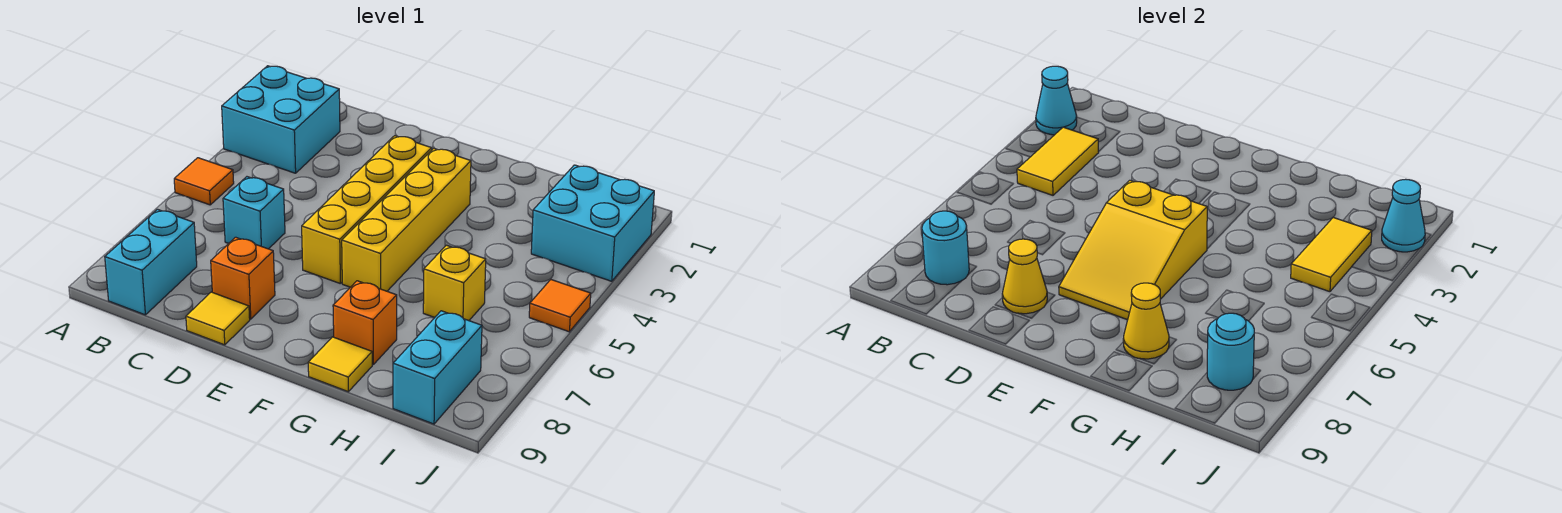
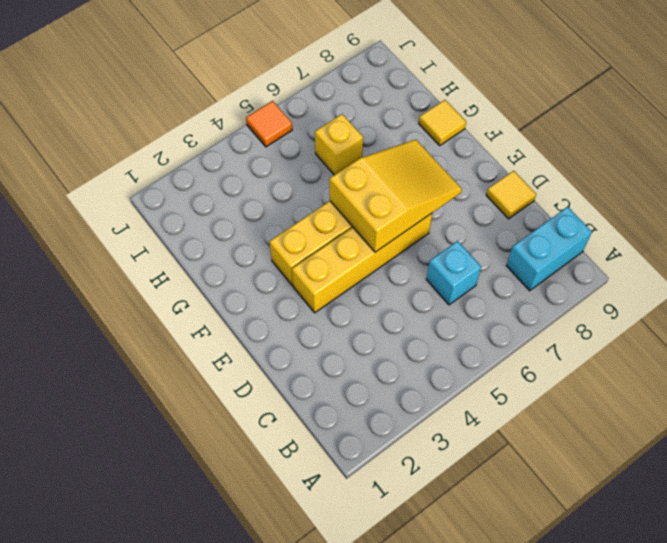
none -> cyan brick A2:B3 level 1
none -> orange tile A5 level 1
none -> orange brick D8 level 1

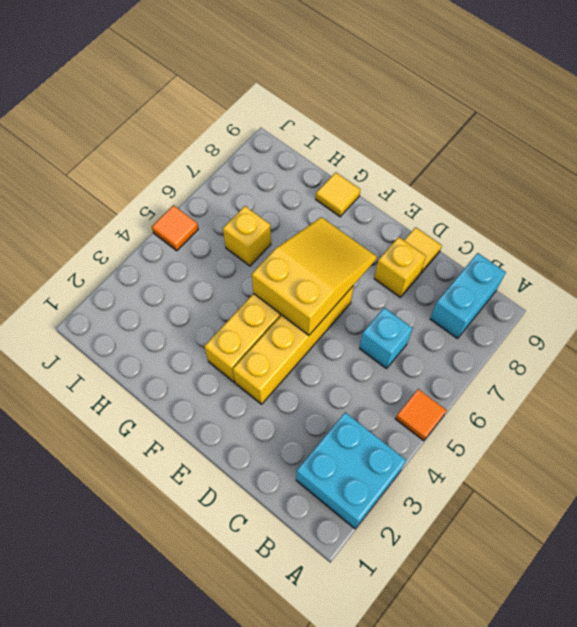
yellow brick D8 level 1 -> orange brick D8 level 1
none -> orange brick G8 level 1
none -> cyan brick I2:J3 level 1
none -> cyan brick I8:I9 level 1

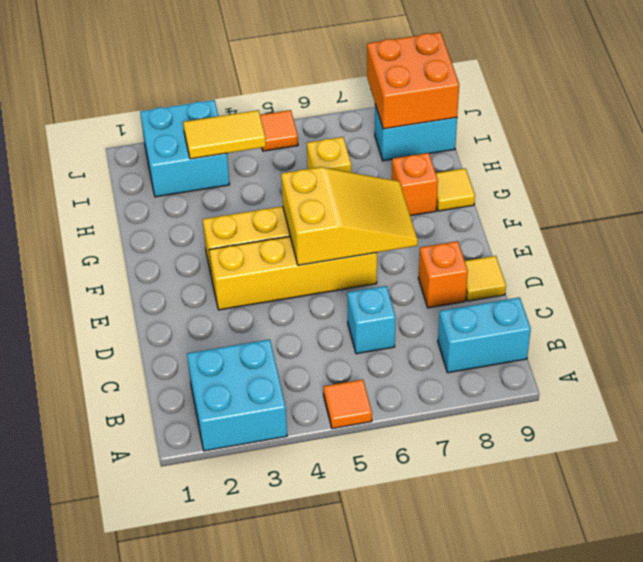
orange brick I8:J9 level 2 -> cyan round brick I8 level 2
none -> cyan cone A2 level 2
none -> yellow tile B3:B4 level 2
none -> cyan round brick B8 level 2

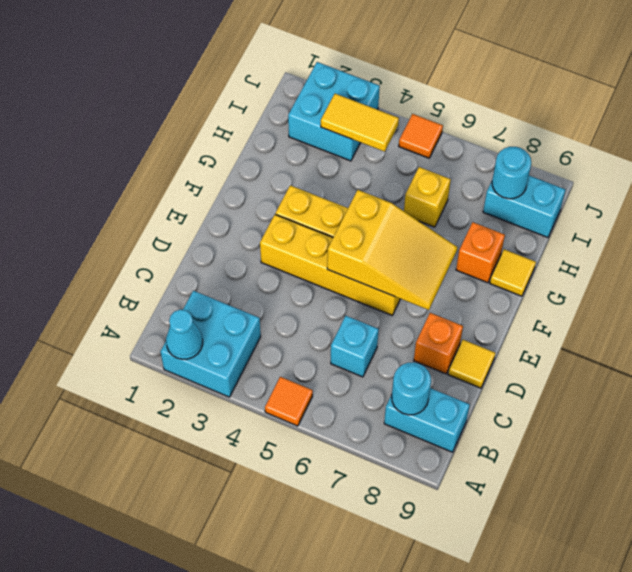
none -> yellow tile B3:B4 level 2
none -> yellow cone D8 level 2
none -> yellow cone G8 level 2

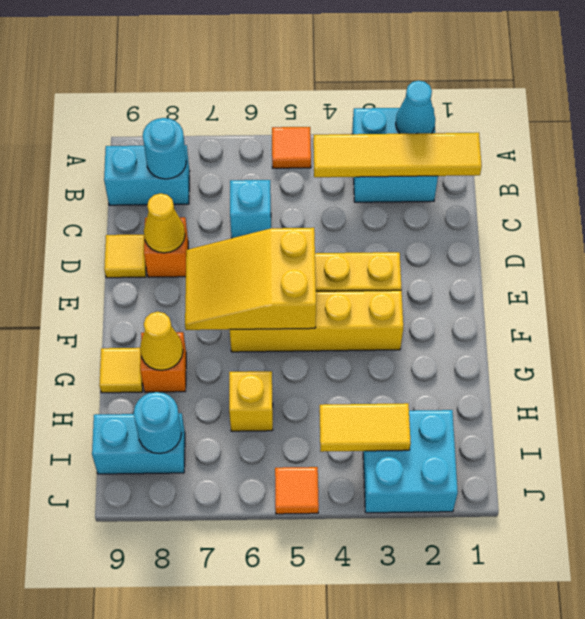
yellow tile B1:B4 level 2 -> yellow tile B3:B4 level 2
none -> cyan cone J2 level 2

